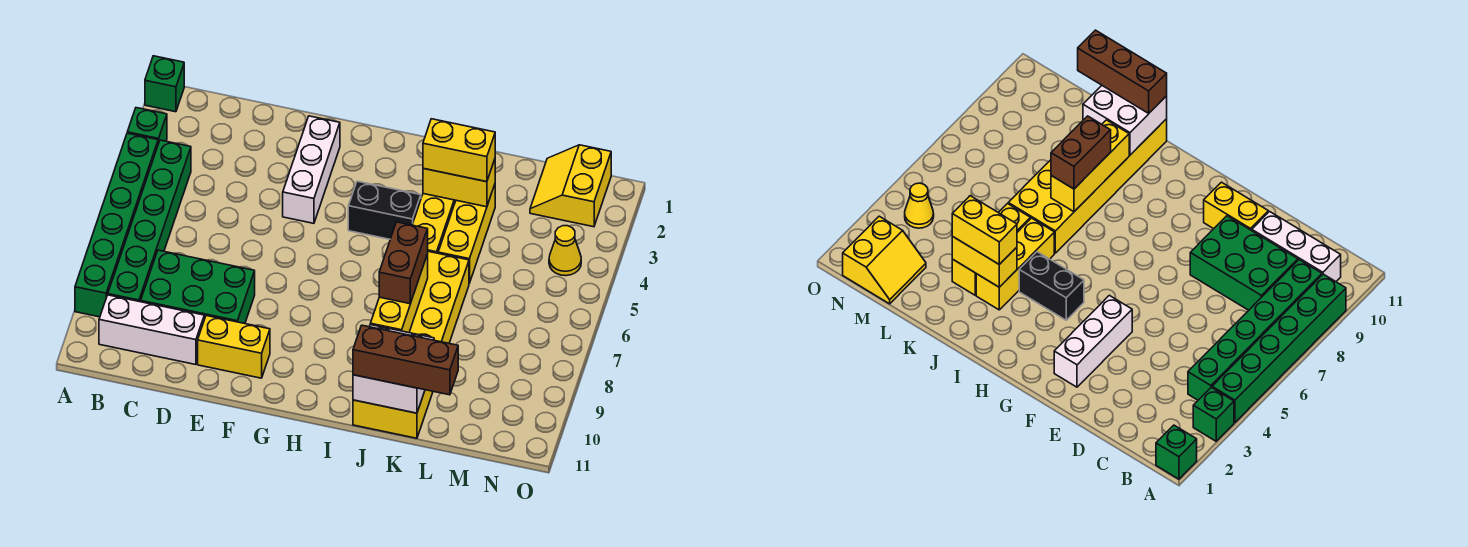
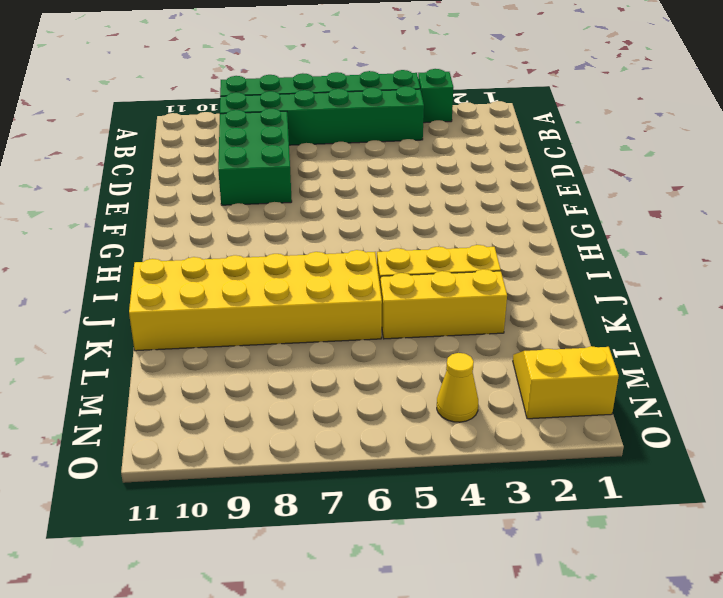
none -> green brick A1 level 1
none -> white brick B10:D10 level 1
none -> yellow brick E10:F10 level 1

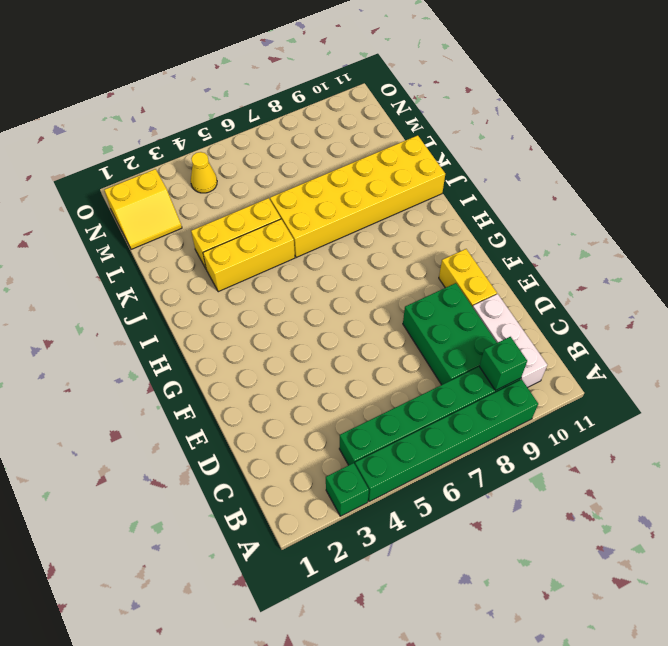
green brick B9 level 2 -> green brick A1 level 1
none -> white brick F2:F4 level 1
none -> black brick H4:I4 level 1
none -> yellow brick J3:K3 level 2

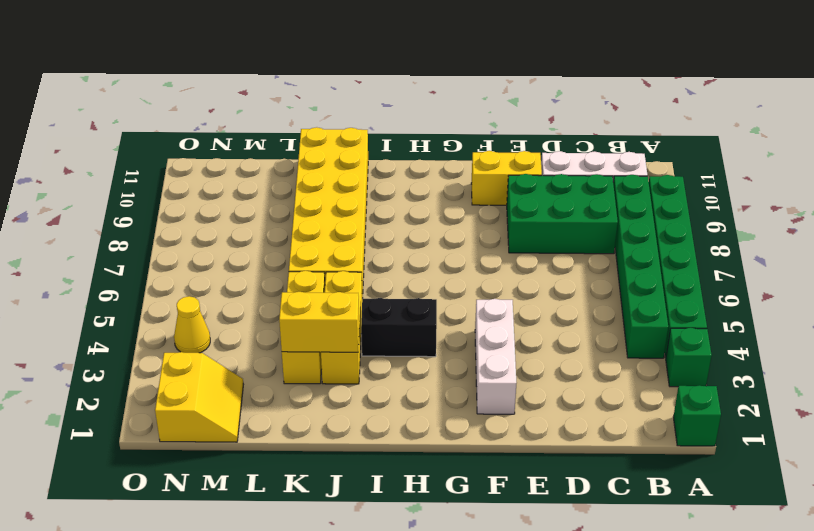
none -> yellow brick J7:J9 level 2
none -> white brick J10:K11 level 2
none -> yellow brick J3:K3 level 3

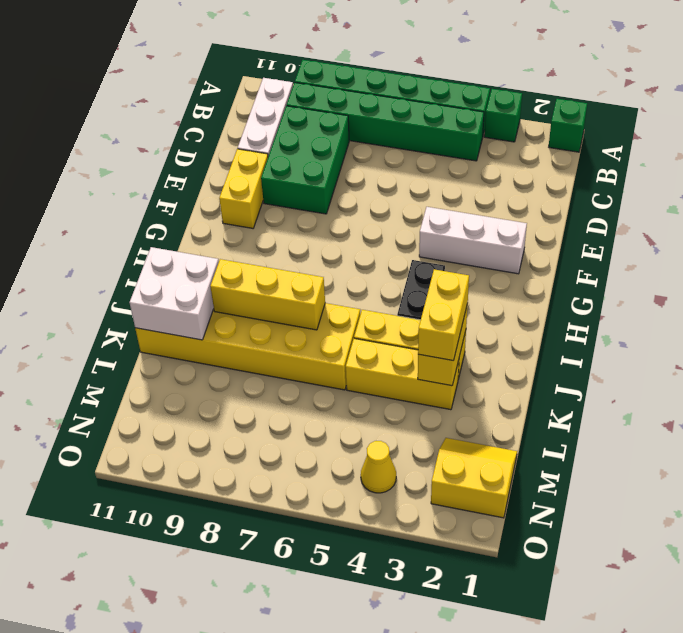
none -> brown brick J7:J8 level 3
none -> brown brick J11:L11 level 3

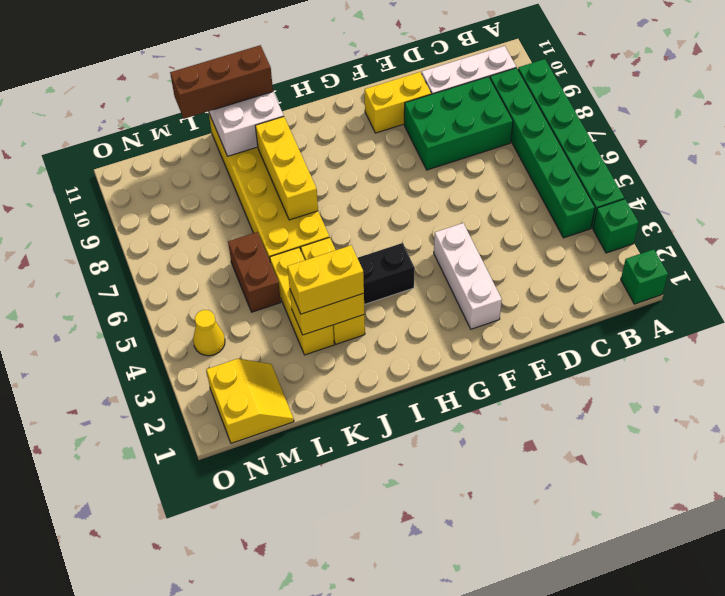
brown brick L5:L6 level 1 -> brown brick J7:J8 level 3

